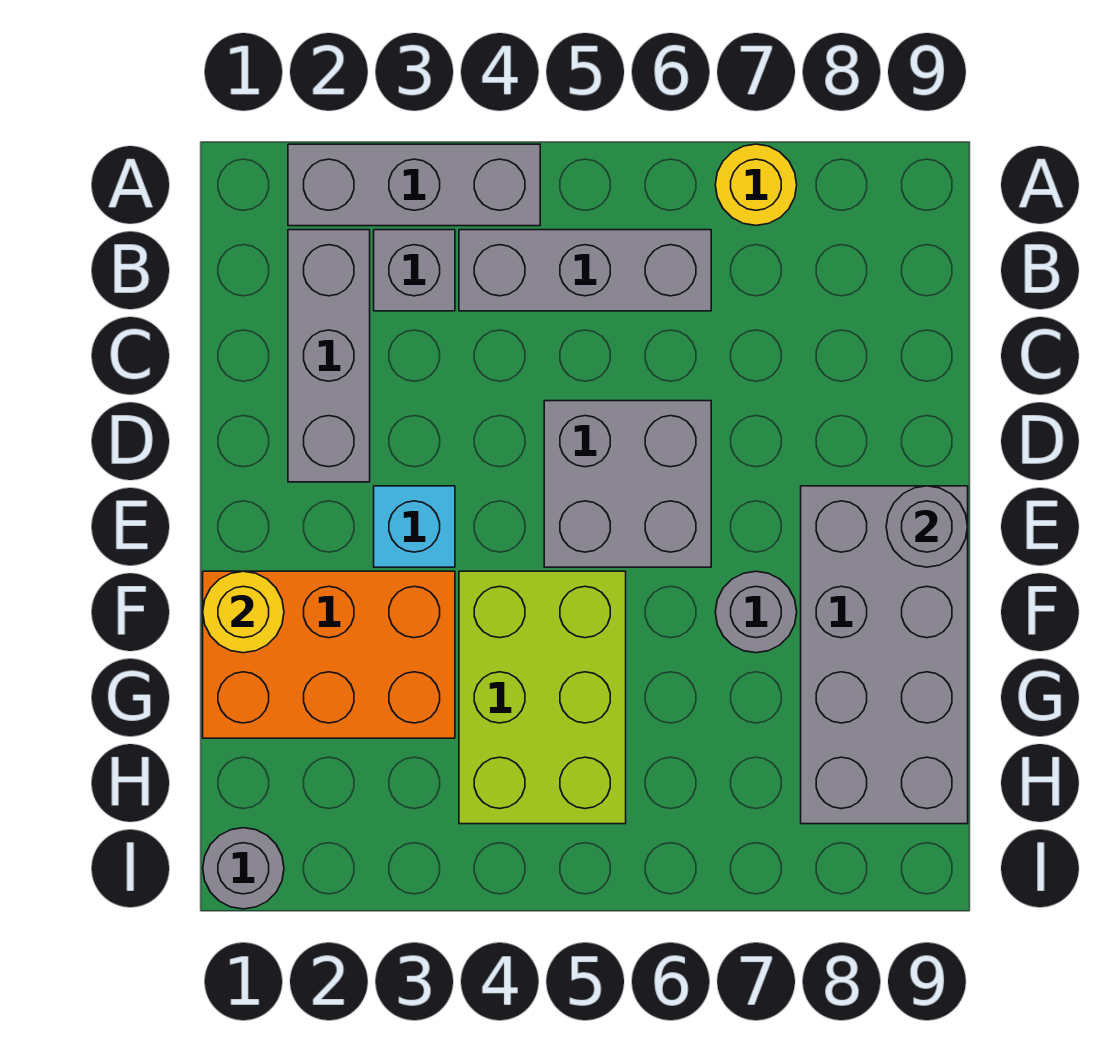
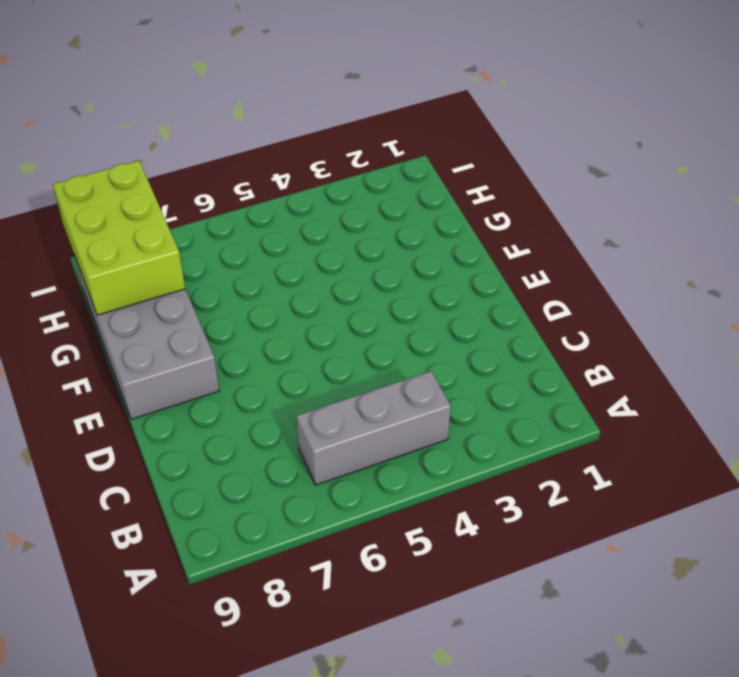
lime brick G8:I9 level 2 -> lime brick F4:H5 level 1
none -> grey brick A2:A4 level 1
none -> yellow round brick A7 level 1
none -> grey brick B2:D2 level 1

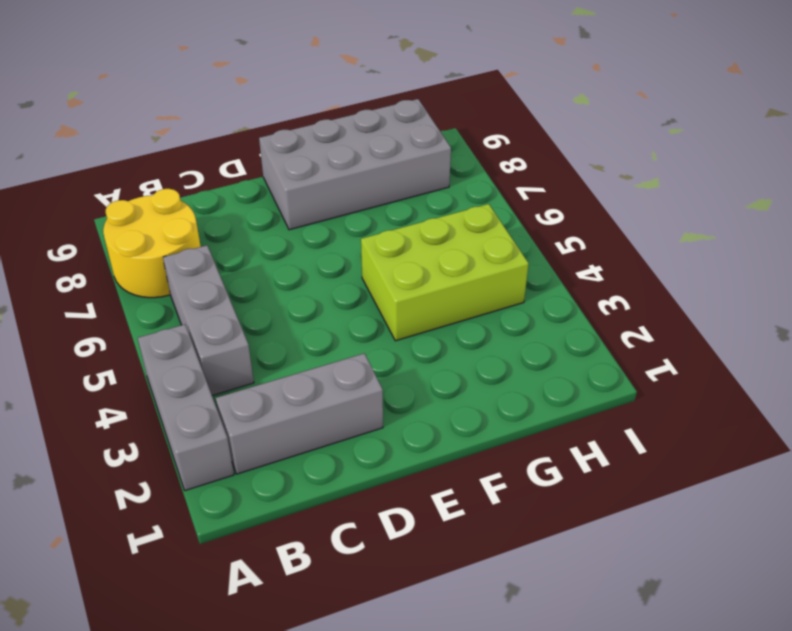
yellow round brick A7:B8 level 1 -> yellow round brick A7 level 1
none -> grey brick B3 level 1
none -> grey brick D5:E6 level 1
none -> cyan brick E3 level 1

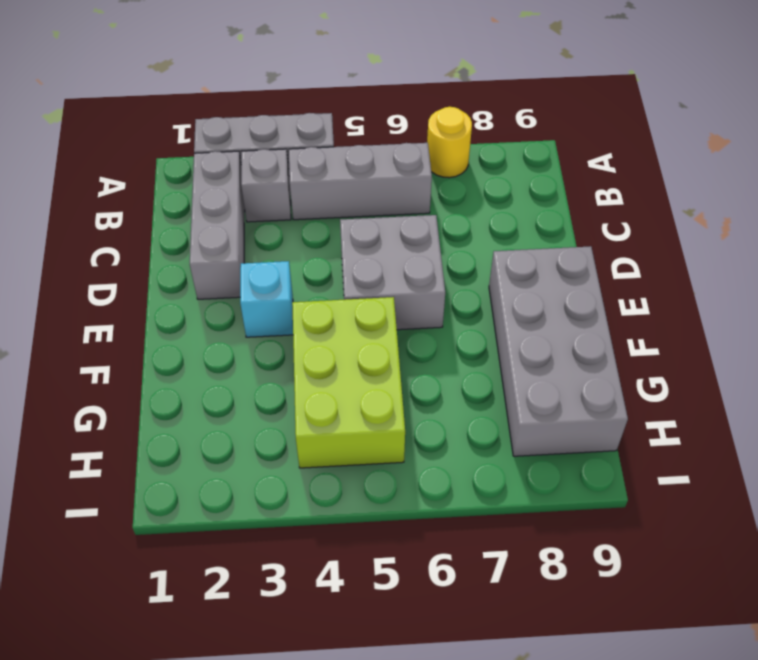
none -> orange brick F1:G3 level 1
none -> grey round brick F7 level 1
none -> grey round brick I1 level 1

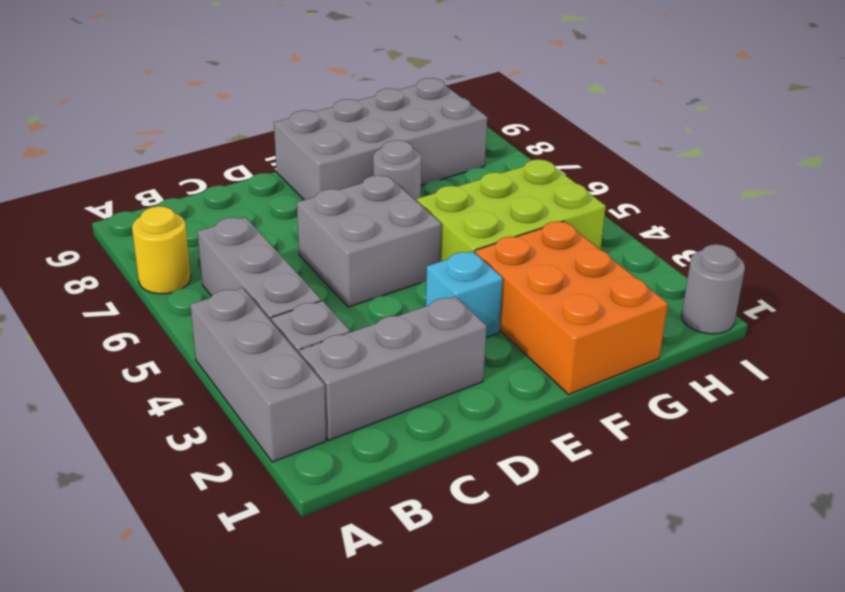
none -> grey round brick E9 level 2
none -> yellow round brick F1 level 2

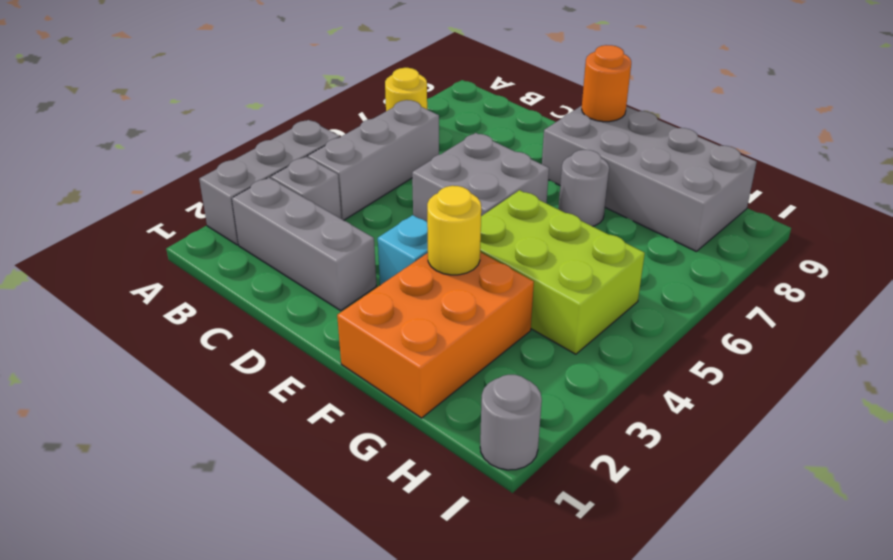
orange round brick E9 level 2 -> grey round brick E9 level 2
yellow round brick F3 level 2 -> yellow round brick F1 level 2

